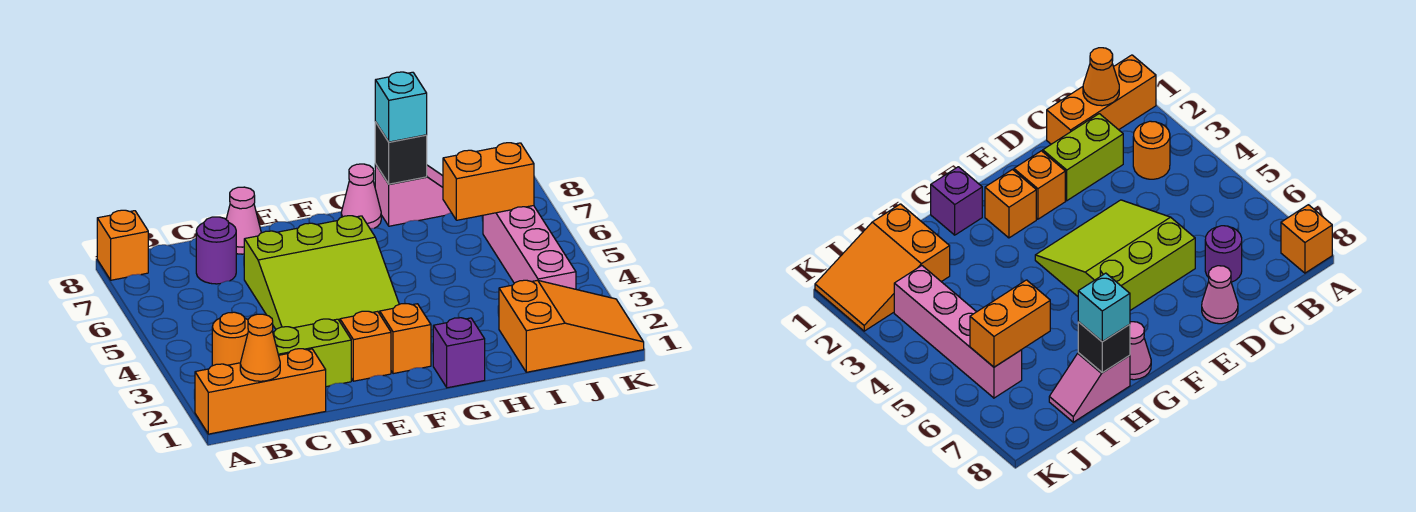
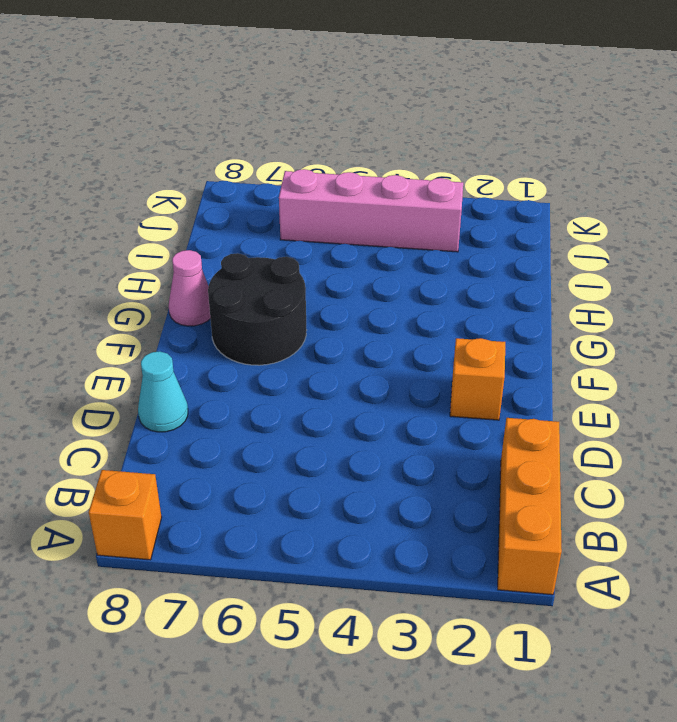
cyan cone D8 level 1 -> pink cone D8 level 1
black round brick F6:G7 level 1 -> lime slope D4:F6 level 1 top 6
none -> orange round brick B3 level 1
none -> lime brick C2:D2 level 1
none -> purple round brick C7 level 1

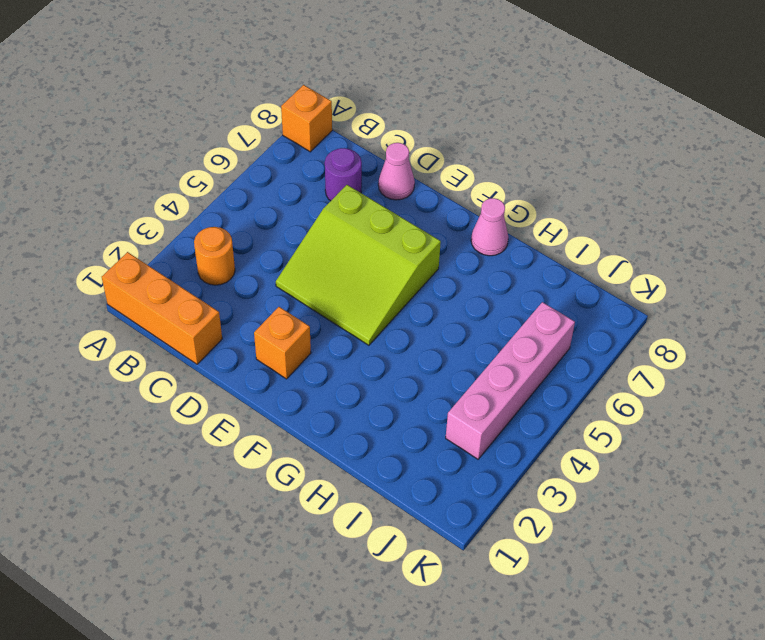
none -> lime brick C2:D2 level 1
none -> orange brick F2 level 1
none -> purple brick G1 level 1

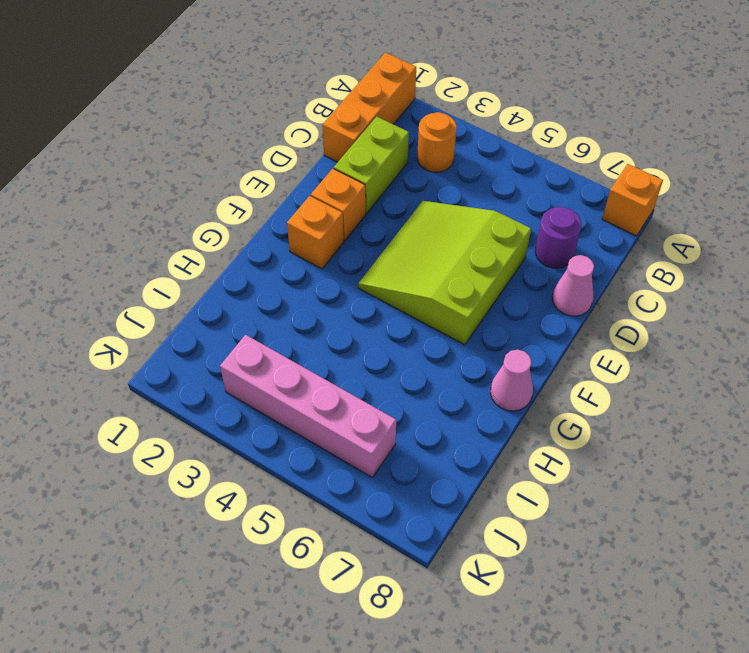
none -> purple brick G1 level 1
none -> pink slope H8:I8 level 1 top H
none -> orange slope I1:K2 level 1 top I

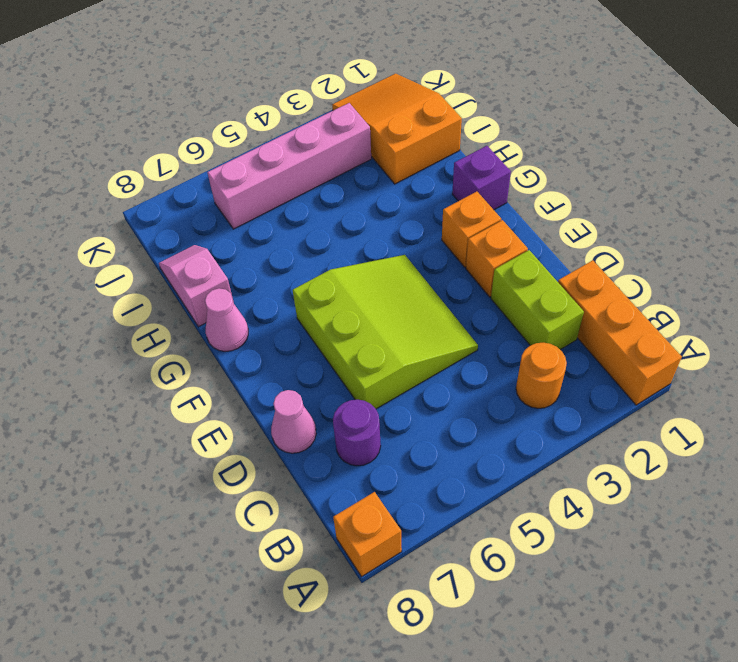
none -> orange cone B1 level 2
none -> black brick H8 level 2
none -> orange brick I6:J6 level 2

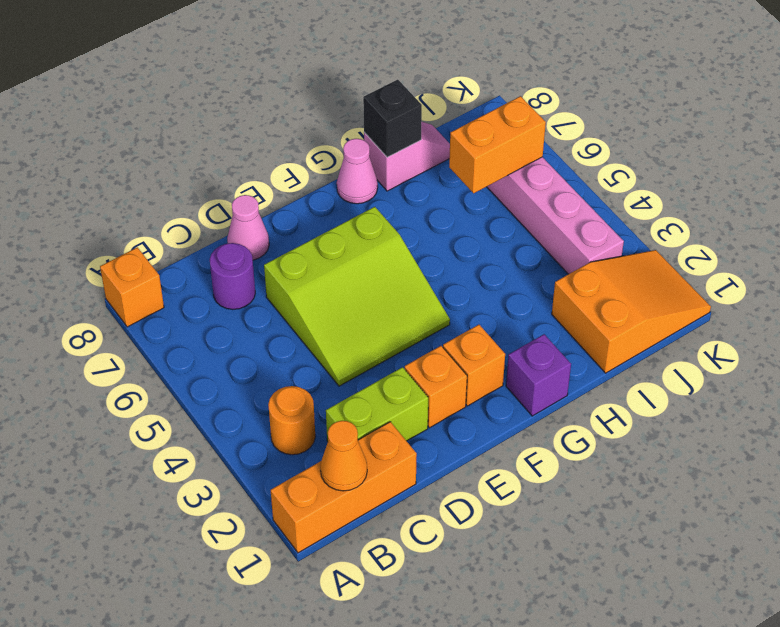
none -> cyan brick H8 level 3

